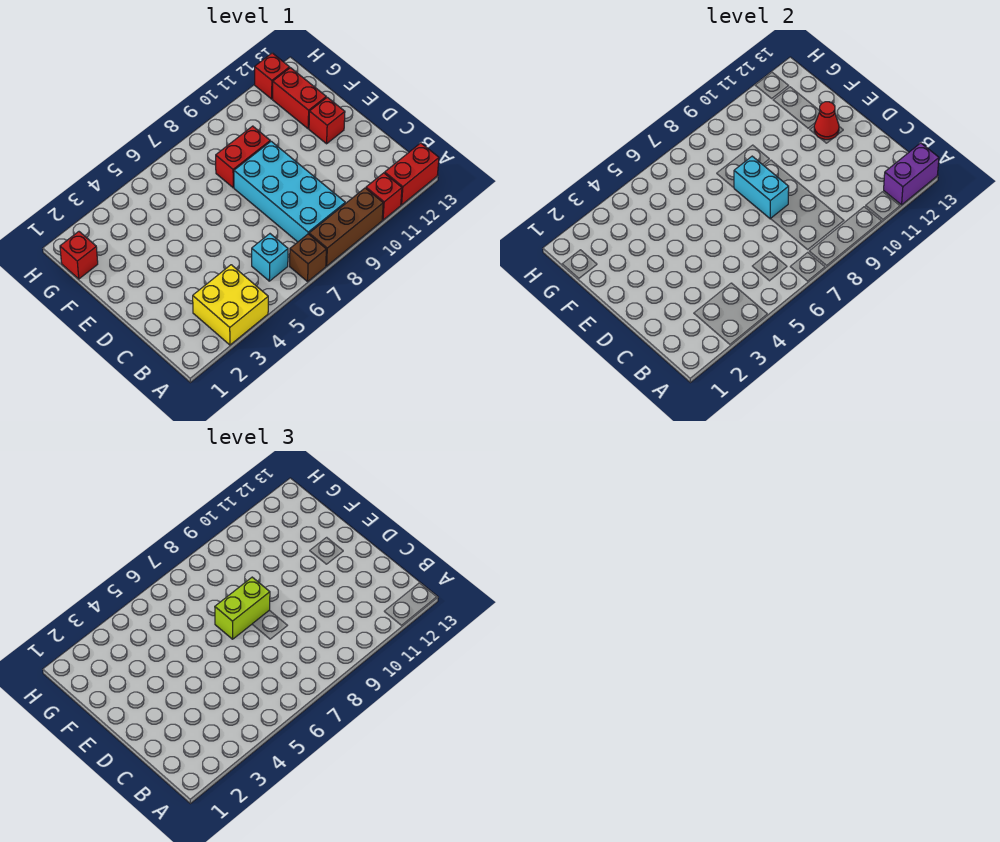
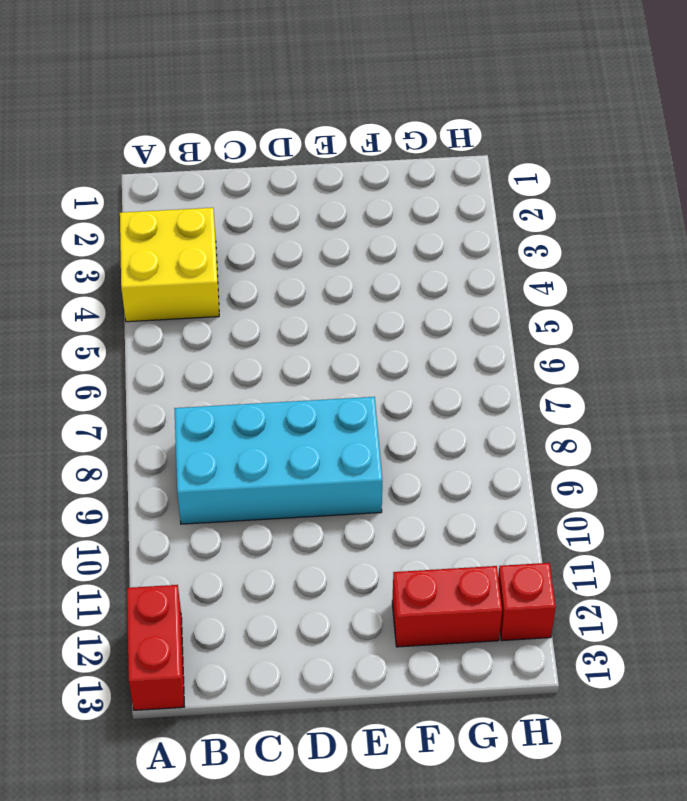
none -> brown brick A7 level 1
none -> brown brick A8:A10 level 1
none -> red brick A11 level 1

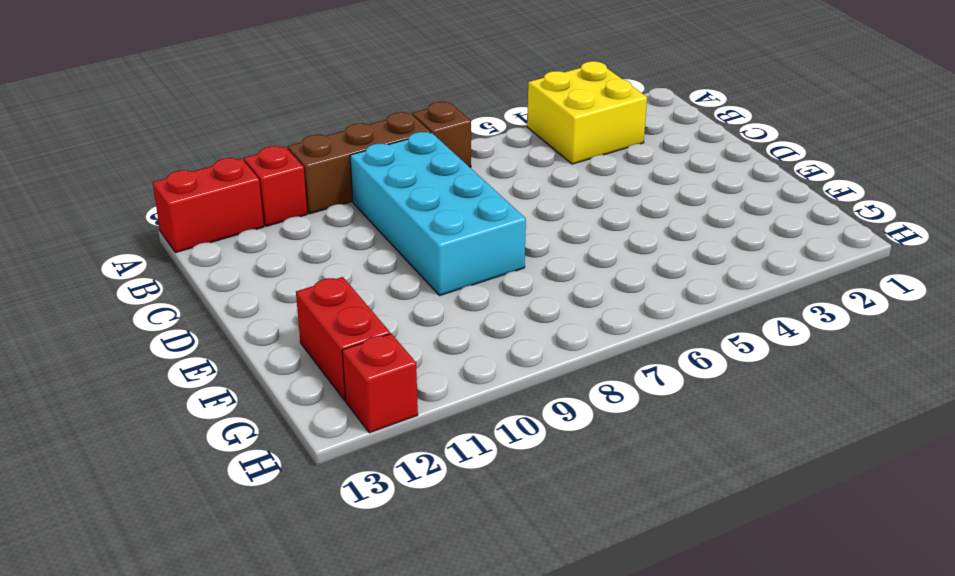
none -> cyan brick B6 level 1
none -> red brick E12 level 1
none -> red brick F8:F9 level 1

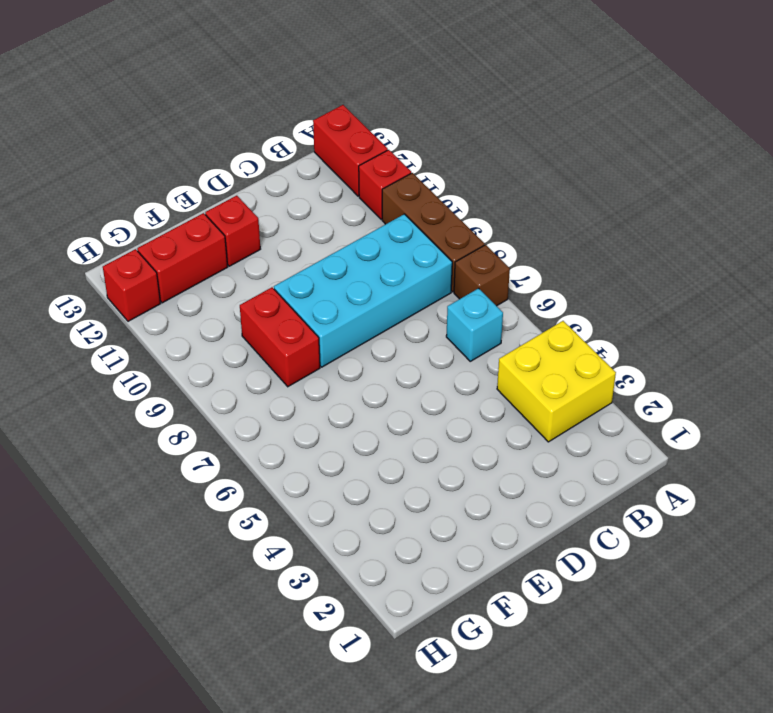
none -> red brick G1 level 1
none -> purple brick A12:A13 level 2
none -> cyan brick D8:E8 level 2

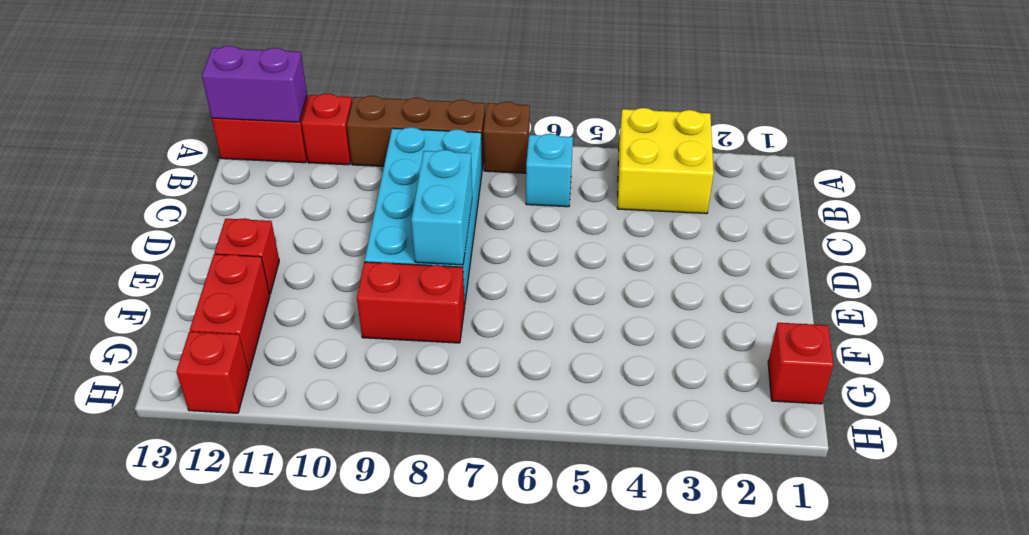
none -> red cone E12 level 2
none -> lime brick E7:E8 level 3

